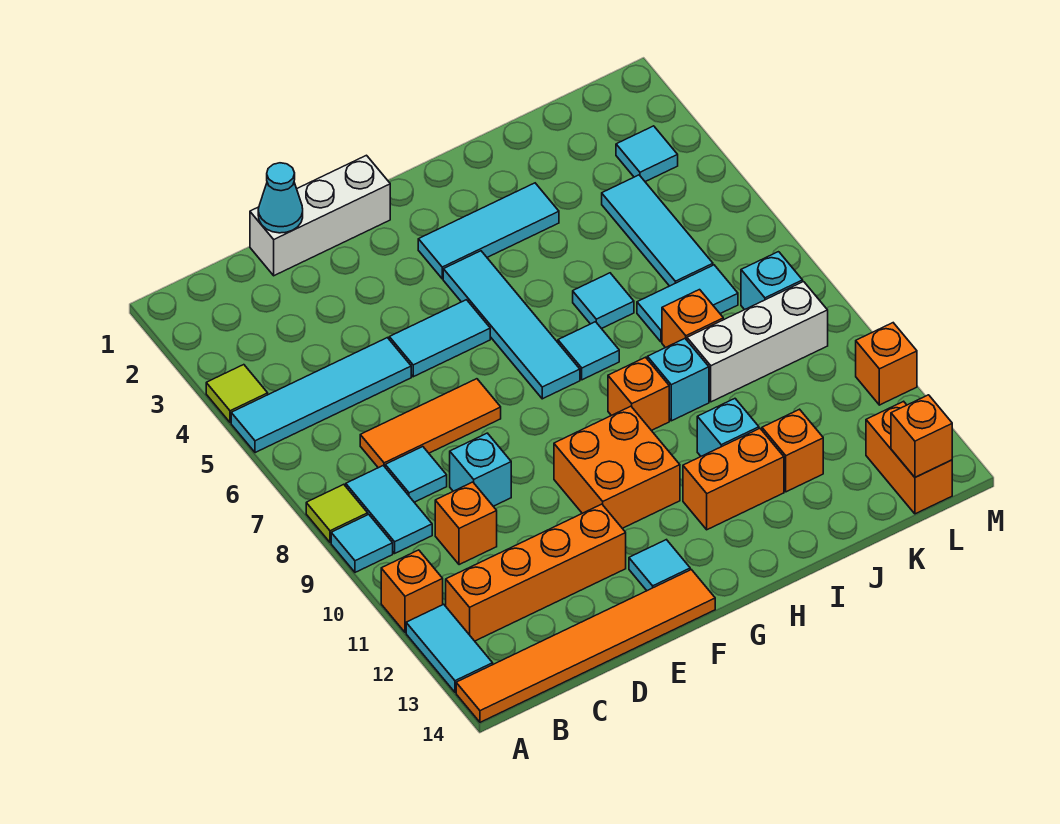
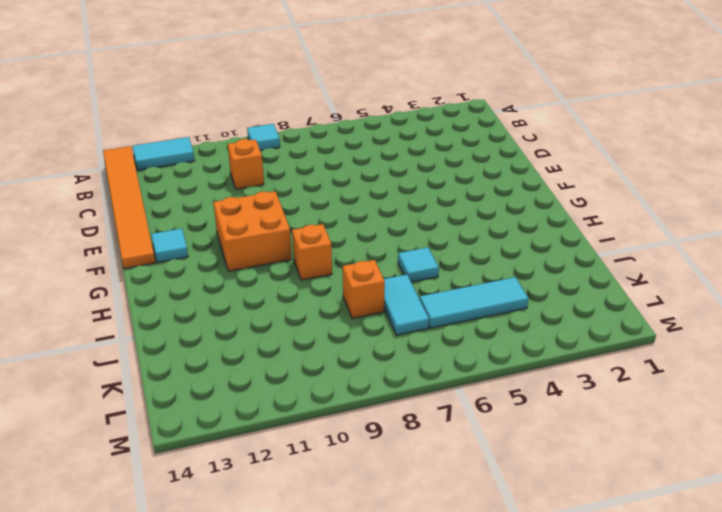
none -> lime tile A4 level 1
none -> cyan tile A5:D5 level 1
none -> lime tile A8 level 1
none -> orange brick A11 level 1

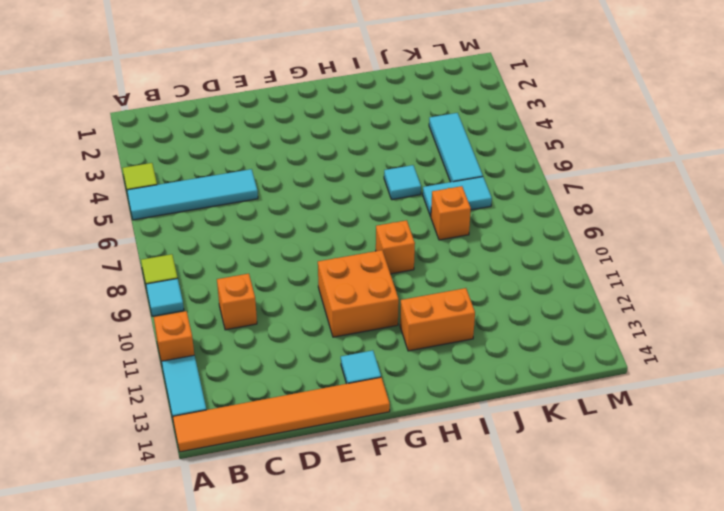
none -> cyan tile B8:B9 level 1
none -> orange brick B12:E12 level 1
none -> orange tile C7:E7 level 1
none -> cyan tile C8 level 1

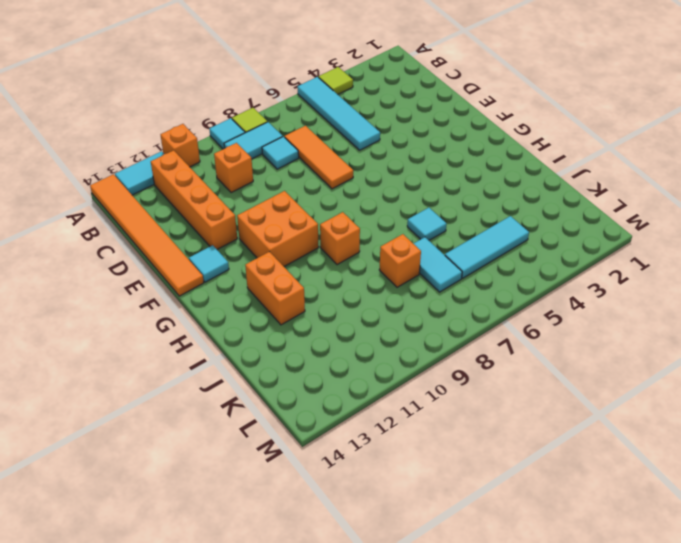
none -> white brick D1:F1 level 1
none -> cyan brick D9 level 1
none -> cyan tile E5:F5 level 1
none -> cyan tile G3:I3 level 1

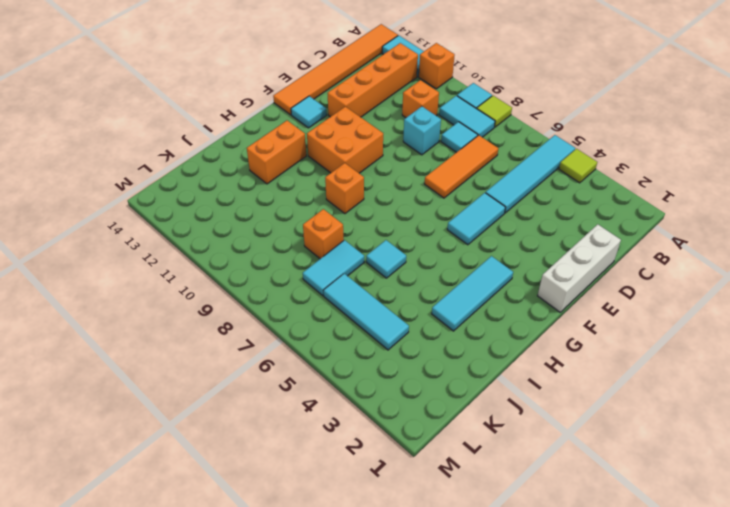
none -> cyan tile G4:G7 level 1
none -> cyan tile H7 level 1
none -> cyan brick I9 level 1
none -> cyan brick I11 level 1

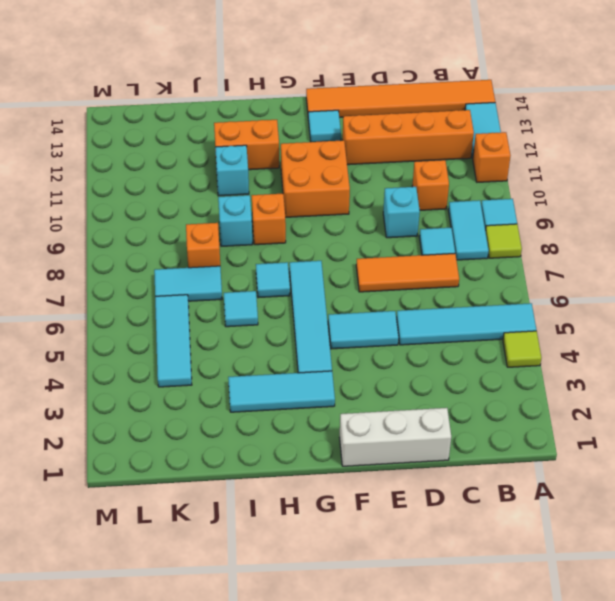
none -> white brick J9:L9 level 1
none -> orange brick J12 level 1
none -> cyan tile L3 level 1
none -> cyan brick L8 level 1

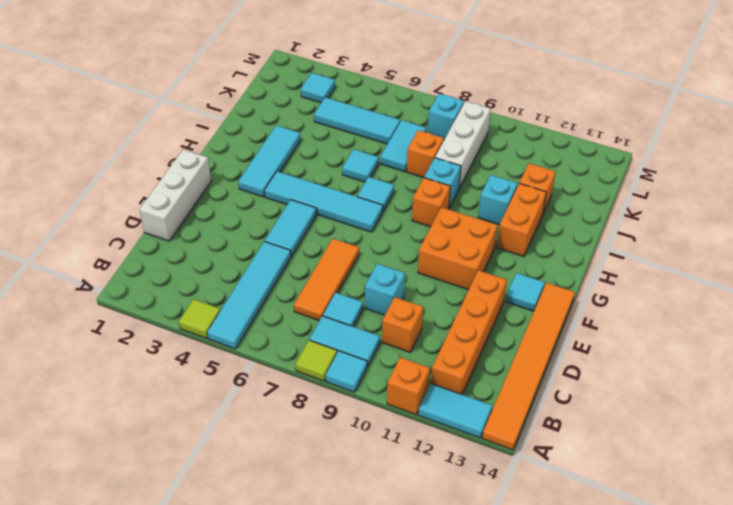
none -> orange brick L13:L14 level 1
none -> orange brick M11 level 1
none -> cyan cone D1 level 2
none -> orange brick L14 level 2

